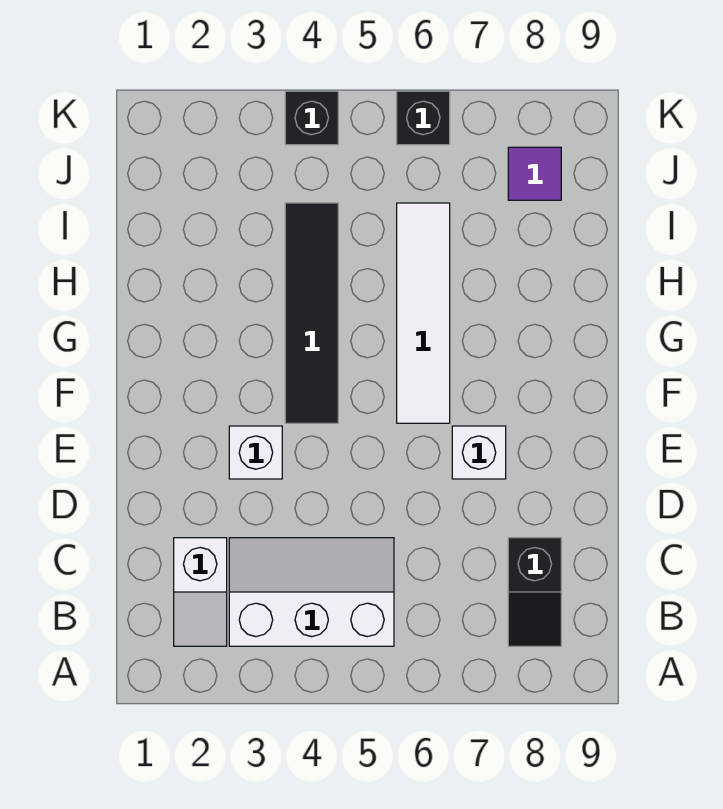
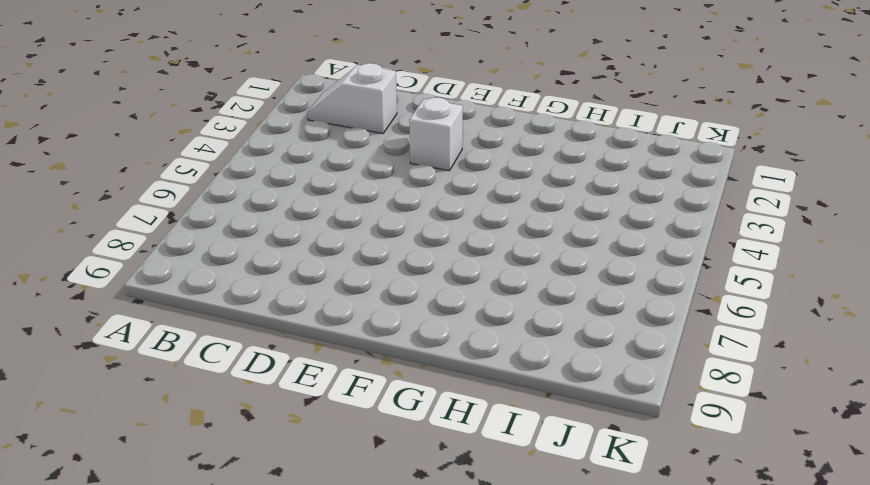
none -> white slope B3:C5 level 1 top B
none -> black slope B8:C8 level 1 top C

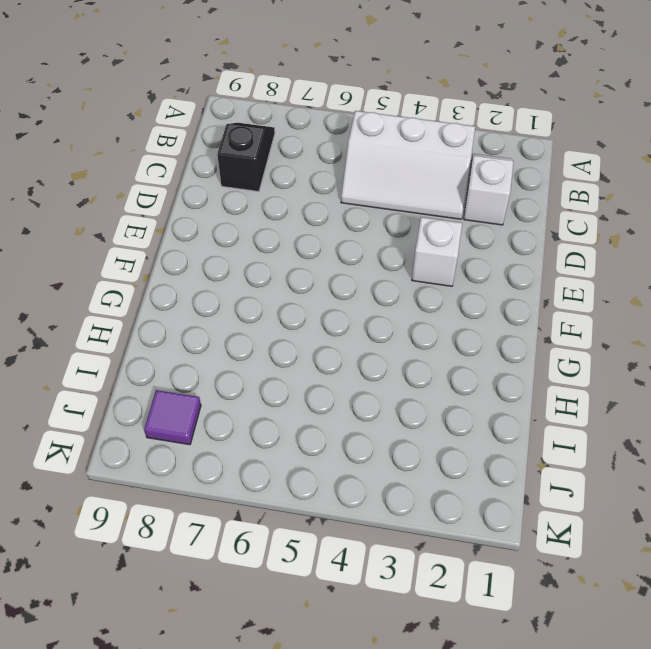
none -> white brick E7 level 1
none -> black tile F4:I4 level 1

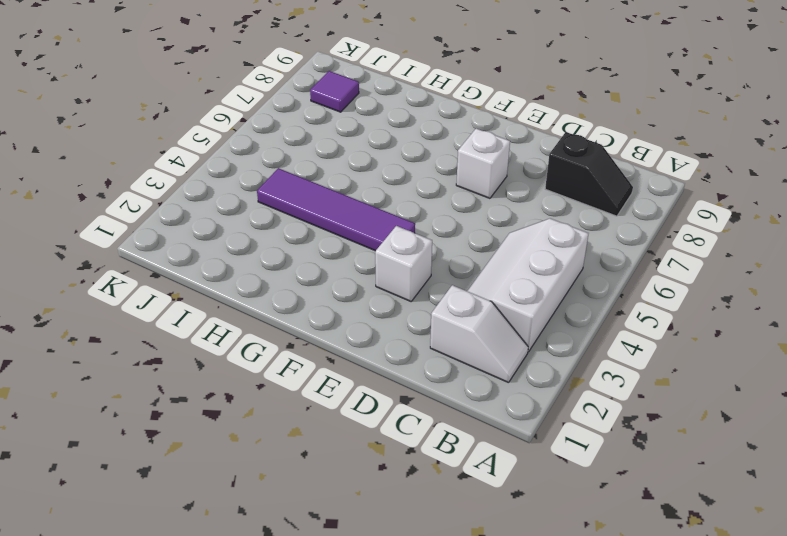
purple tile F4:I4 level 1 -> black tile F4:I4 level 1
none -> white tile F6:I6 level 1
none -> black brick K4 level 1

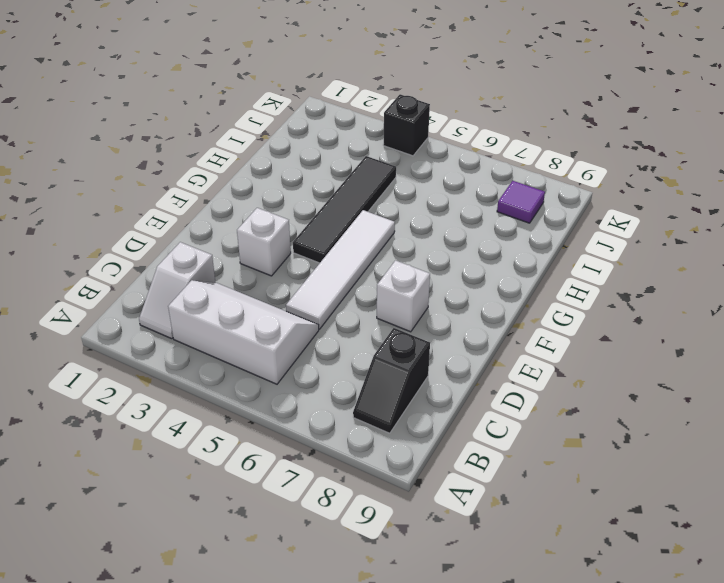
white tile D5:G5 level 1 -> white tile F6:I6 level 1
none -> black brick K6 level 1

